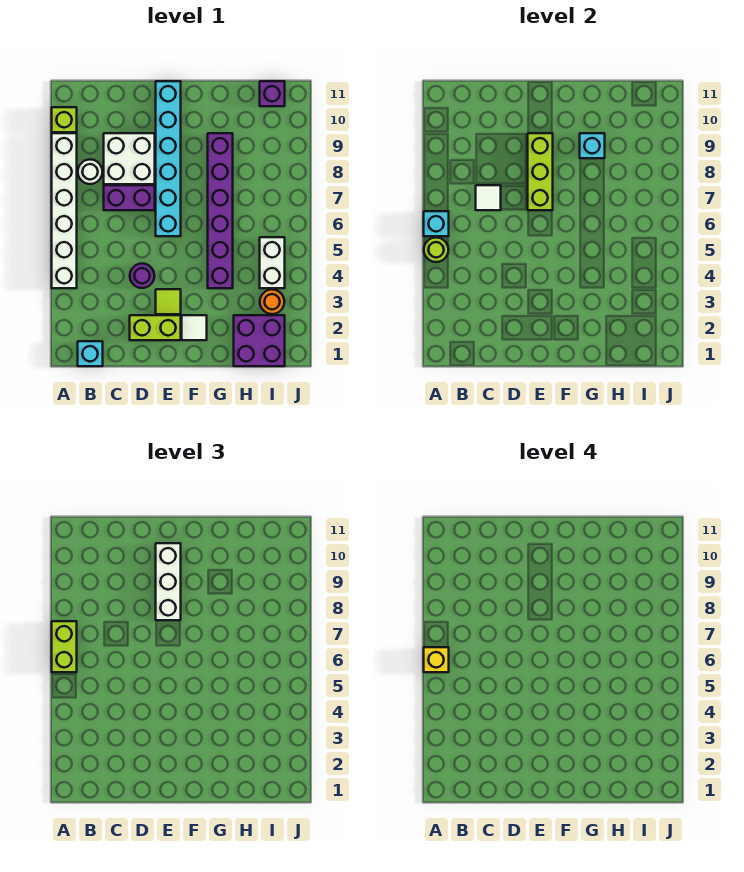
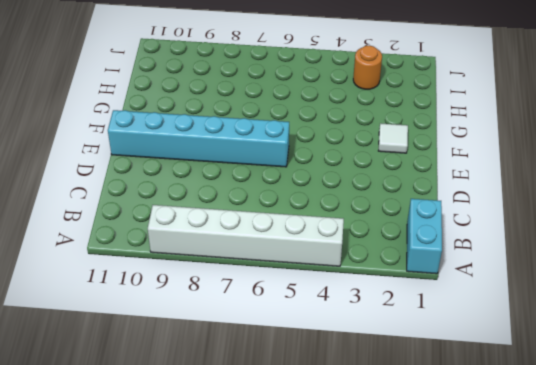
cyan brick A1:B1 level 1 -> cyan brick B1 level 1
none -> lime brick A10 level 1
none -> white round brick B8 level 1
none -> purple brick C7:D7 level 1

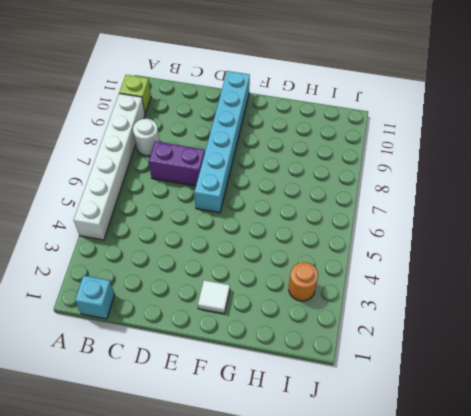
none -> white brick C8:D9 level 1
none -> lime brick D2:E2 level 1
none -> purple round brick D4 level 1

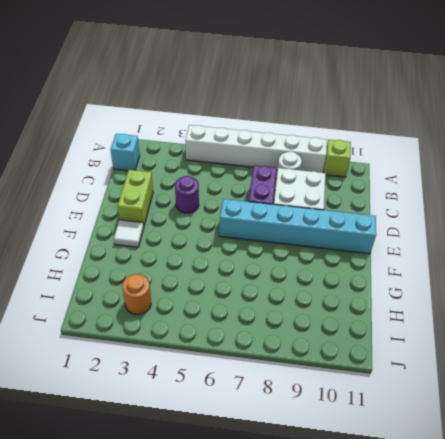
none -> lime tile E3 level 1
none -> purple brick G4:G9 level 1
none -> purple brick H1:I2 level 1

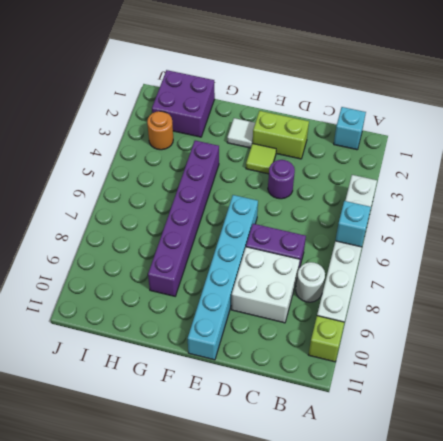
none -> white brick I4:I5 level 1
none -> purple brick I11 level 1
none -> lime round brick A5 level 2

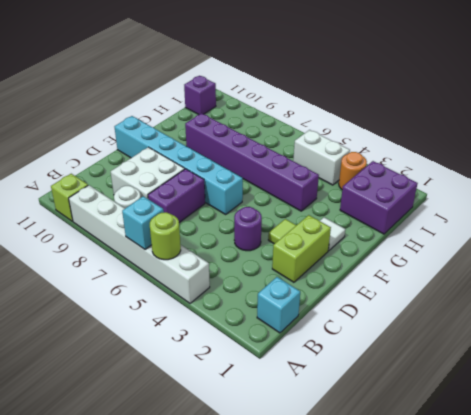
none -> white tile C7 level 2
none -> lime brick E7:E9 level 2
none -> cyan brick G9 level 2

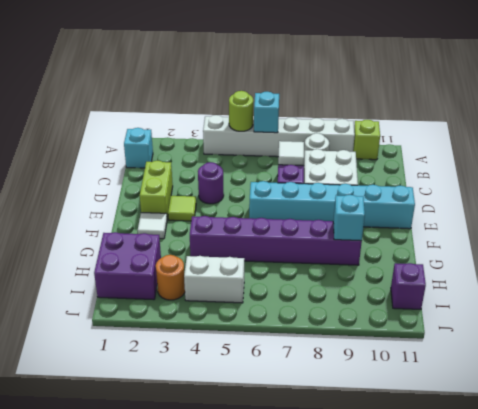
none -> lime brick E7:E9 level 2
none -> lime brick A6:A7 level 3
none -> white brick E8:E10 level 3

